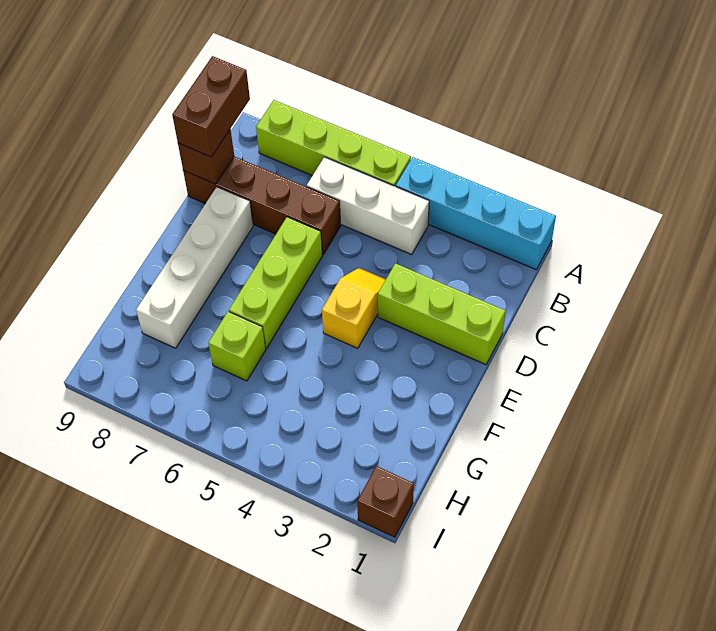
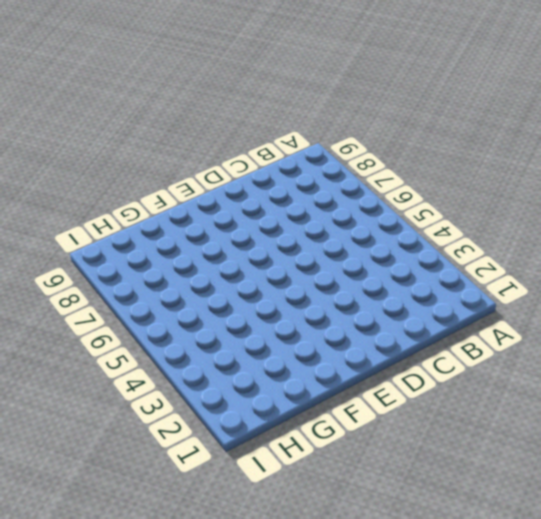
none -> cyan brick A1:A4 level 1
none -> lime brick A5:A8 level 1
none -> white brick B4:B6 level 1

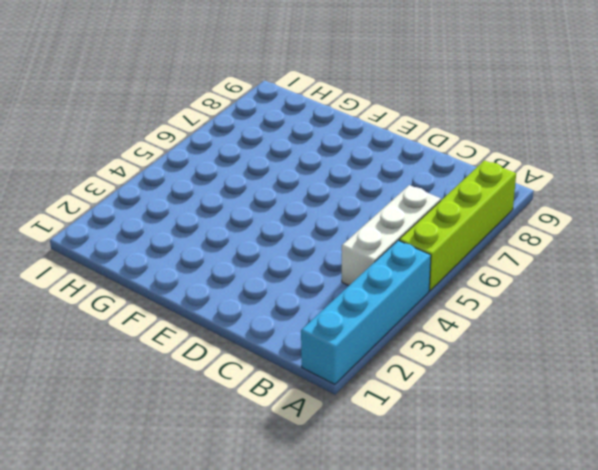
none -> brown brick C6:C9 level 1
none -> lime brick D1:D3 level 1
none -> yellow slope D4:E4 level 1 top E

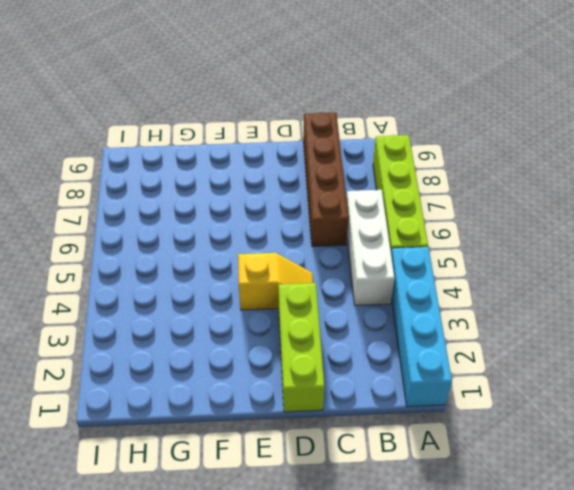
none -> lime brick D6:F6 level 1
none -> white brick D8:G8 level 1
none -> lime brick G6 level 1

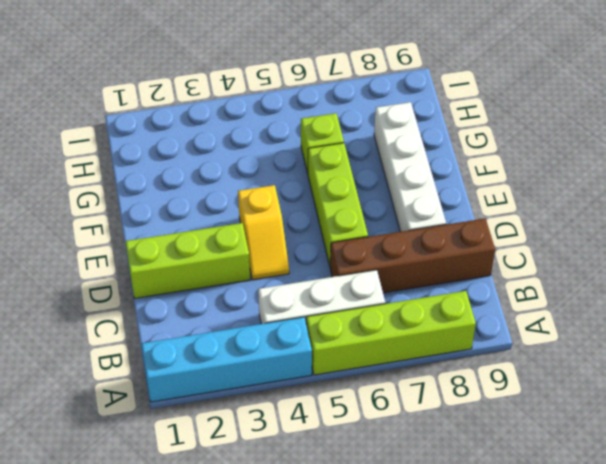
none -> brown brick I1 level 1
none -> brown brick C9 level 2
none -> brown brick B9:C9 level 3

